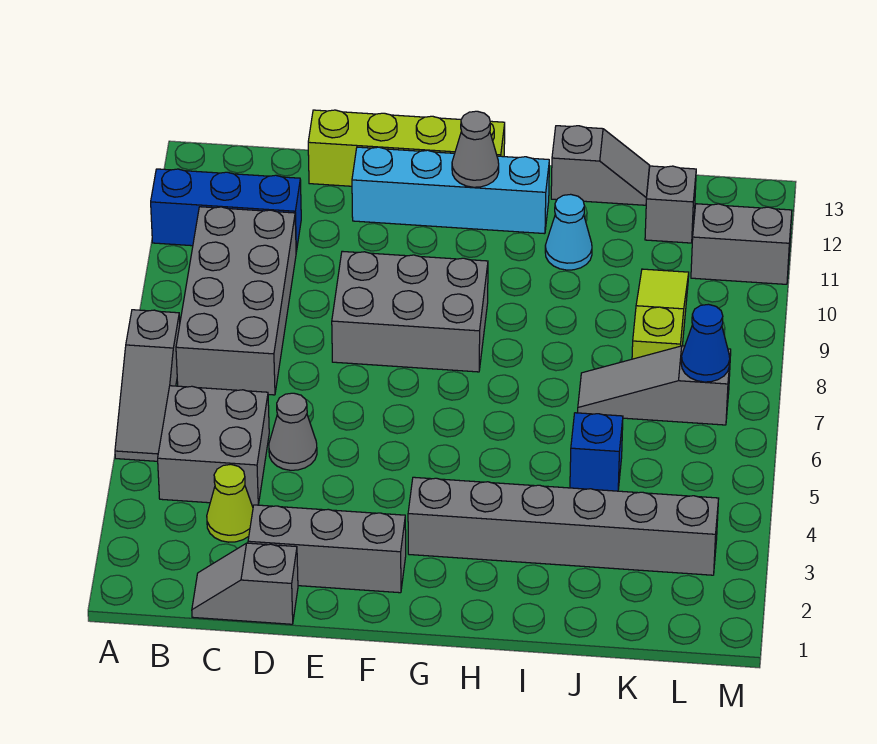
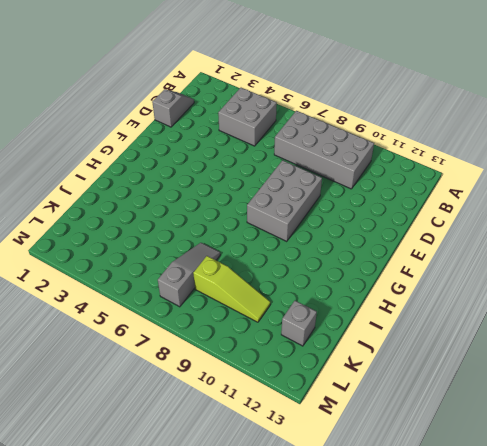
none -> grey slope A5:A7 level 1 top 7
none -> blue brick A11:C11 level 1
none -> lime cone C3 level 1

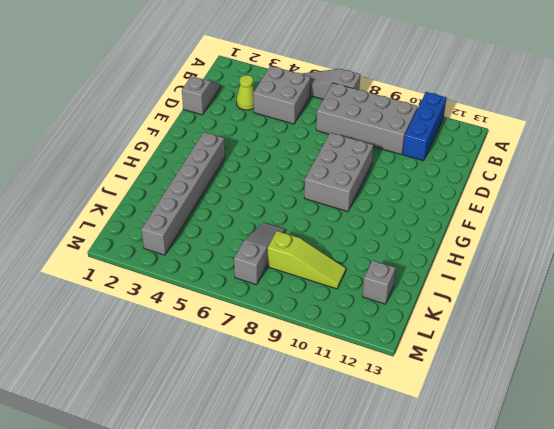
none -> grey brick D2:F2 level 1
none -> grey cone D5 level 1
none -> lime brick D13:G13 level 1

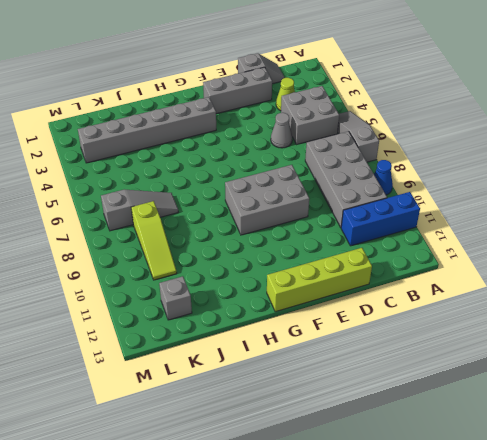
blue cone A9 level 1 -> blue cone L7 level 2
none -> cyan brick E12:H12 level 1
none -> cyan cone I11 level 1
none -> grey slope I13:J13 level 1 top I

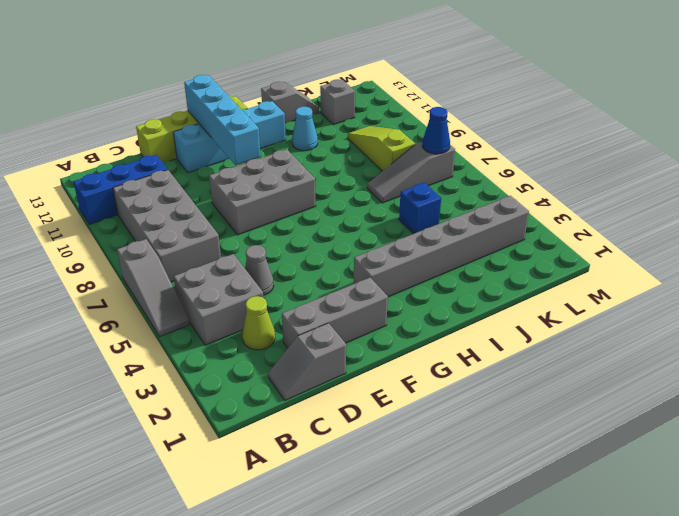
cyan brick F10:F13 level 2 -> none
none -> grey brick L11:M11 level 1
none -> grey cone G12 level 2

